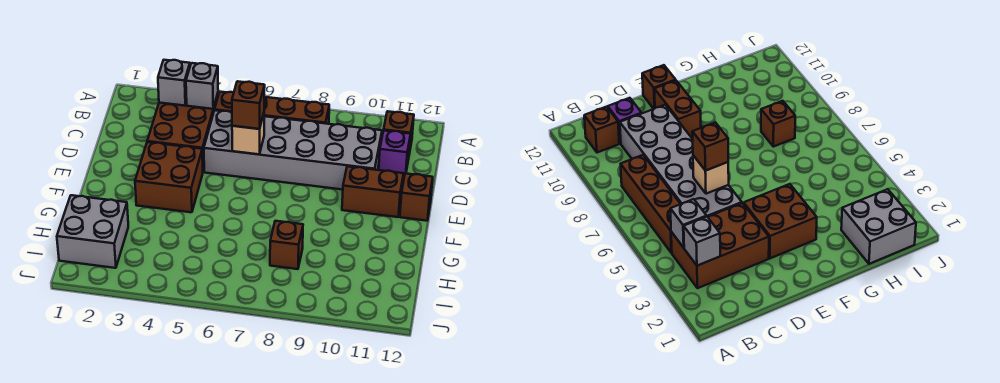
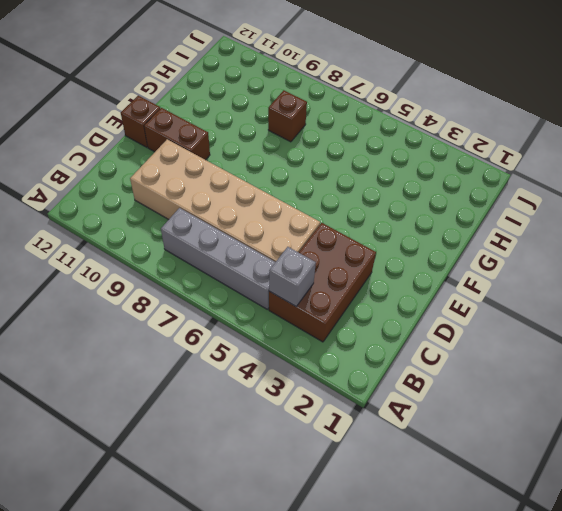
grey brick B5:B8 level 1 -> brown brick B5:B8 level 1
tan brick C5:D10 level 1 -> grey brick C5:D10 level 1
none -> brown brick B11 level 1
none -> purple brick C11 level 1
none -> brown brick E3:F4 level 1

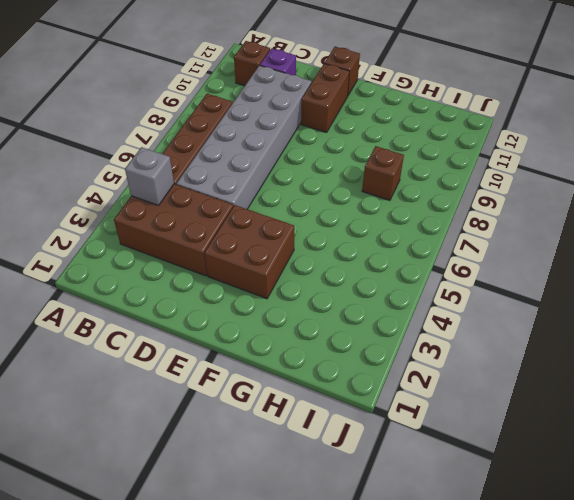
none -> grey brick H1:I2 level 1
none -> grey brick B3 level 2
none -> tan brick D6 level 2

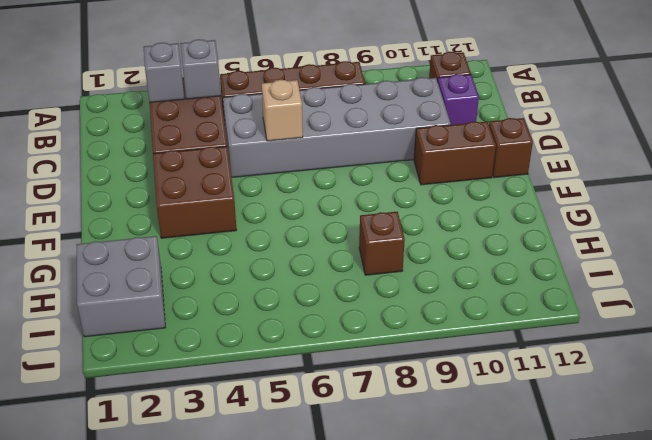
none -> brown brick D6 level 3

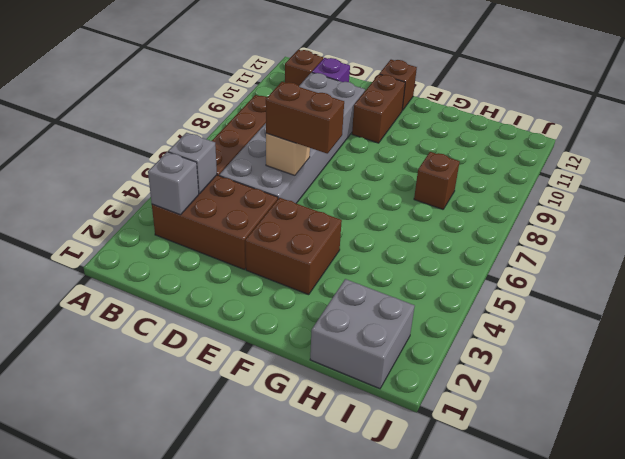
brown brick D6:E6 level 3 -> brown brick D6 level 3

